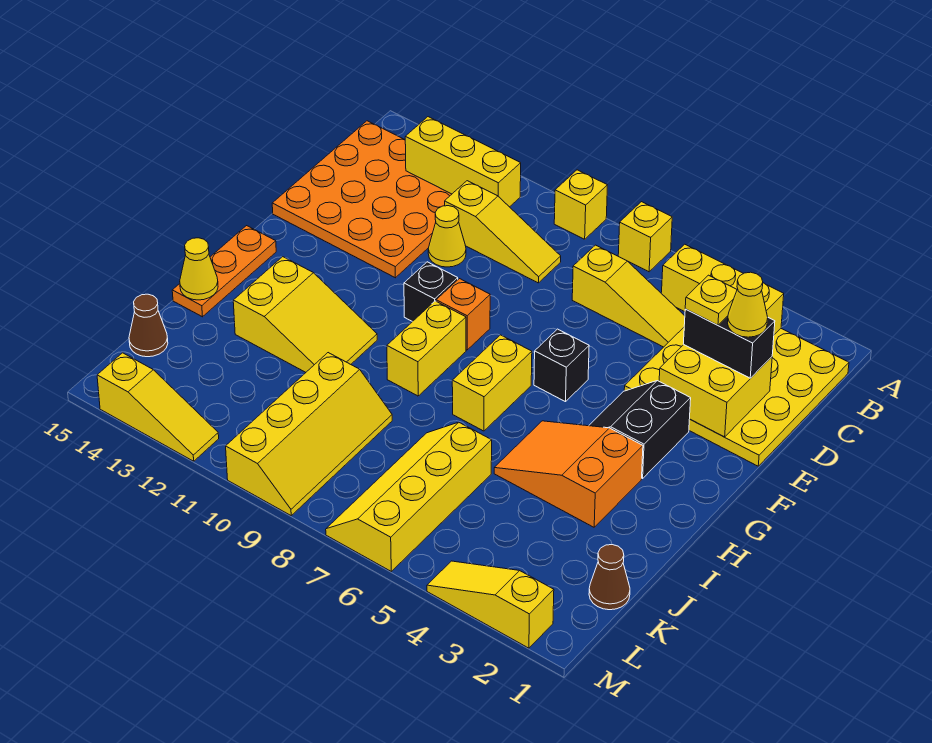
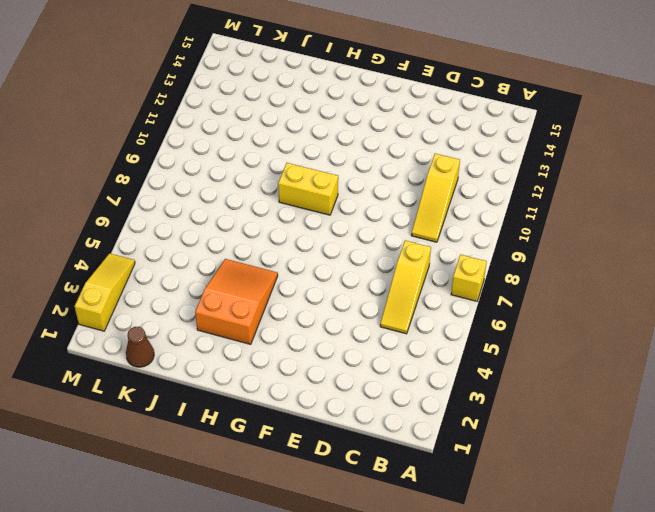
none -> yellow brick A9 level 1
none -> yellow plate B1:E4 level 1
none -> orange plate B12:E15 level 1

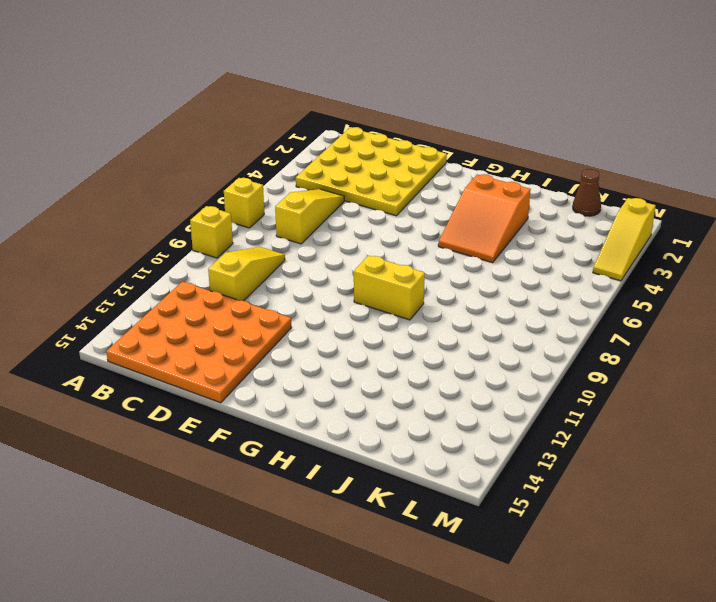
none -> yellow cone D11 level 1
none -> black slope F3:G4 level 1 top 3
none -> black brick F6 level 1

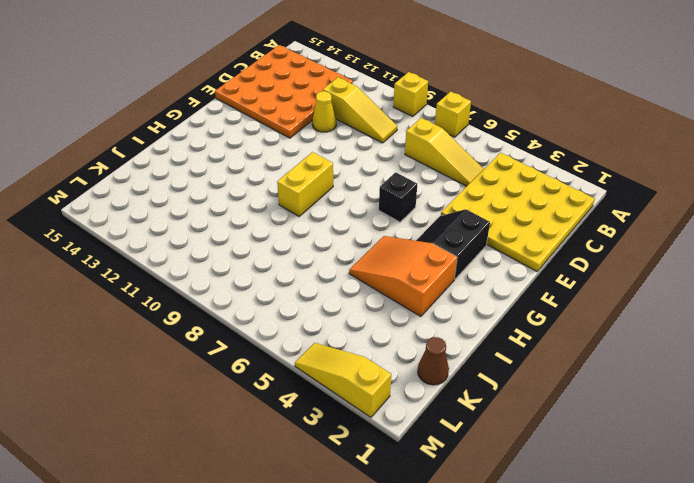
none -> orange brick F9 level 1
none -> black brick F10 level 1
none -> yellow brick G7:H7 level 1

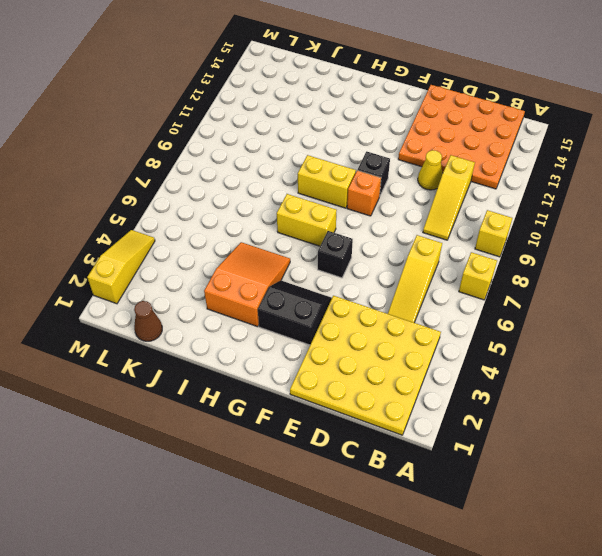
none -> orange plate G15:I15 level 1
none -> yellow slope H11:I13 level 1 top 13
none -> yellow slope J6:M7 level 1 top 6

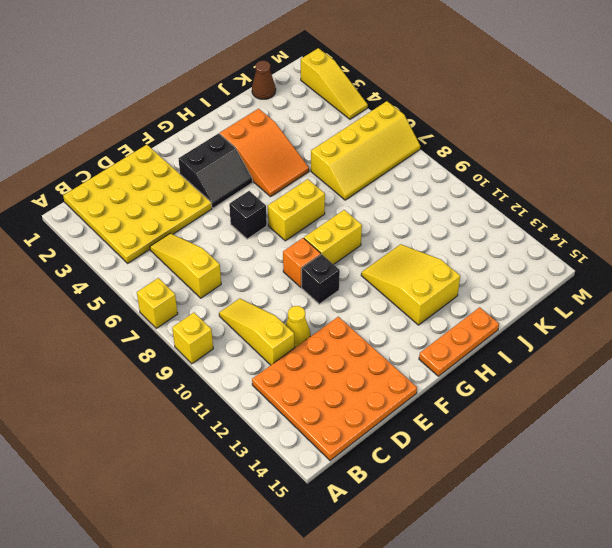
none -> yellow slope J9:M10 level 1 top 10
none -> brown cone K15 level 1
none -> yellow slope M12:M14 level 1 top 14

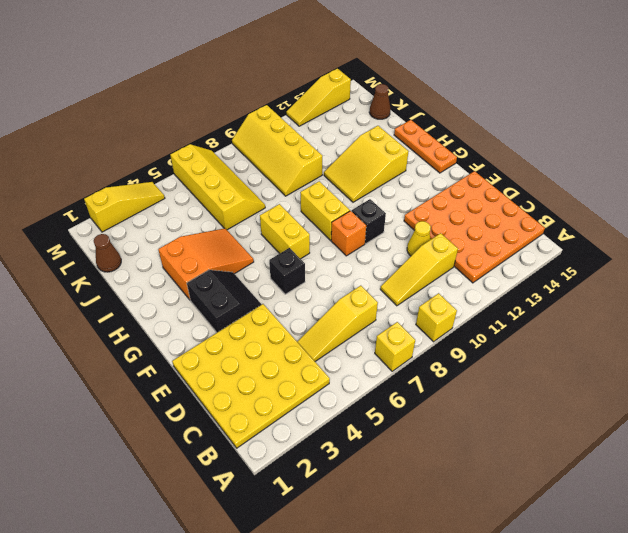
none -> yellow brick B3:B5 level 2
none -> yellow brick B11:B13 level 2
none -> yellow brick D2:E3 level 2

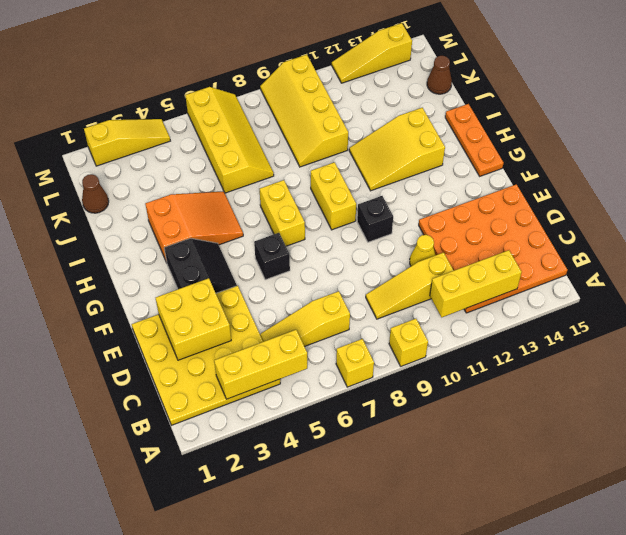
none -> orange brick F9 level 1
none -> yellow cone I15 level 2
none -> black brick D2:D3 level 3

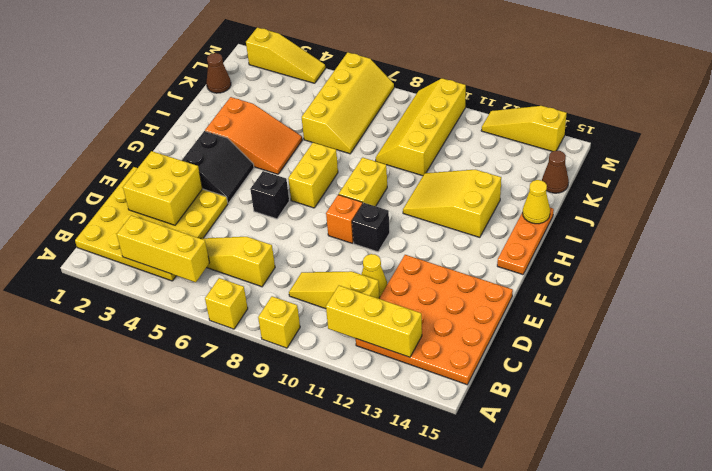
none -> black brick D2:D3 level 3
none -> yellow cone D2 level 4
none -> yellow plate D3 level 4

